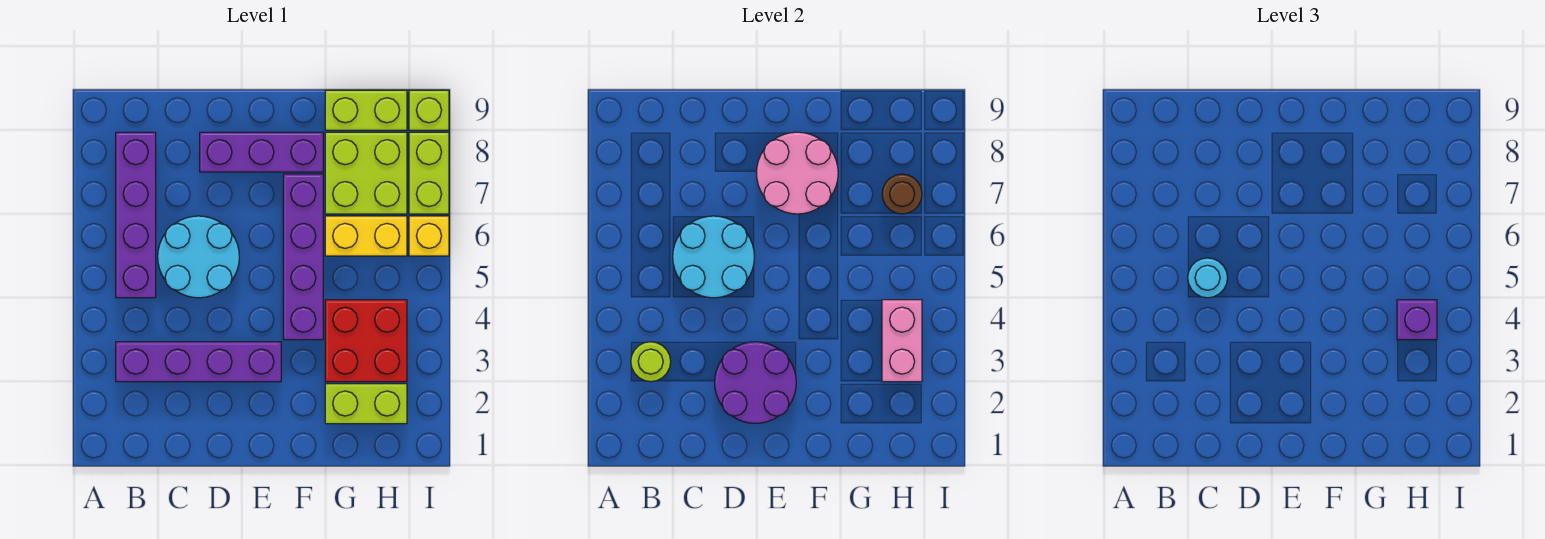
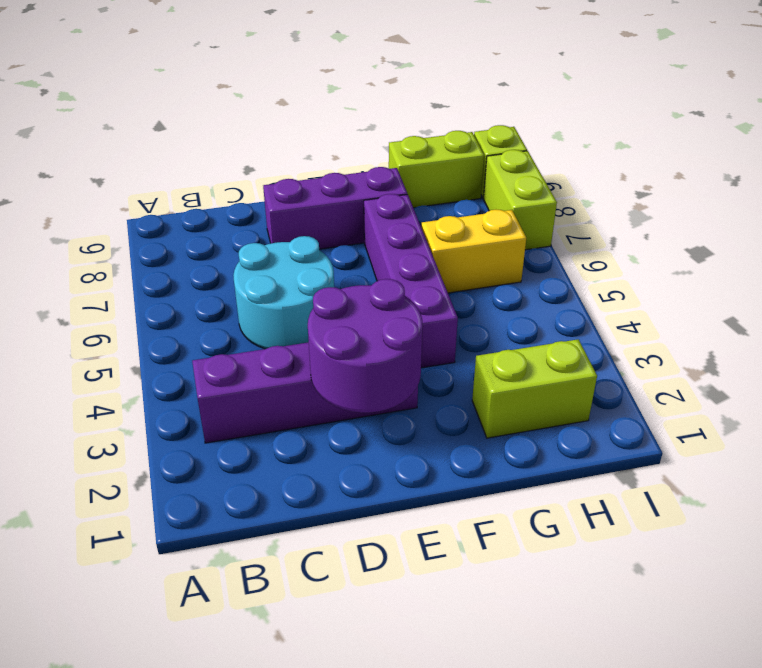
none -> purple brick B5:B8 level 1
none -> red brick G3:H4 level 1
none -> lime brick G7:H8 level 1

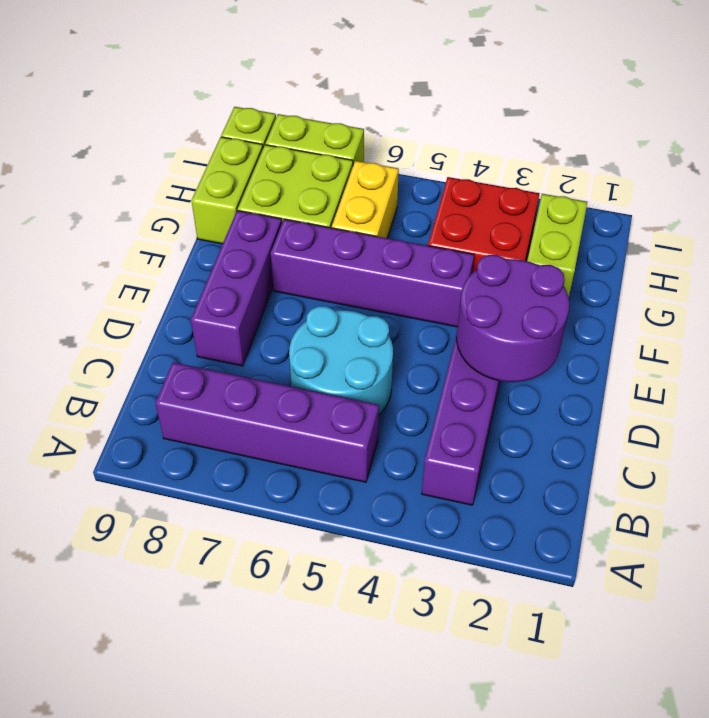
none -> yellow brick I6 level 1
none -> lime round brick B3 level 2
none -> cyan round brick C5:D6 level 2

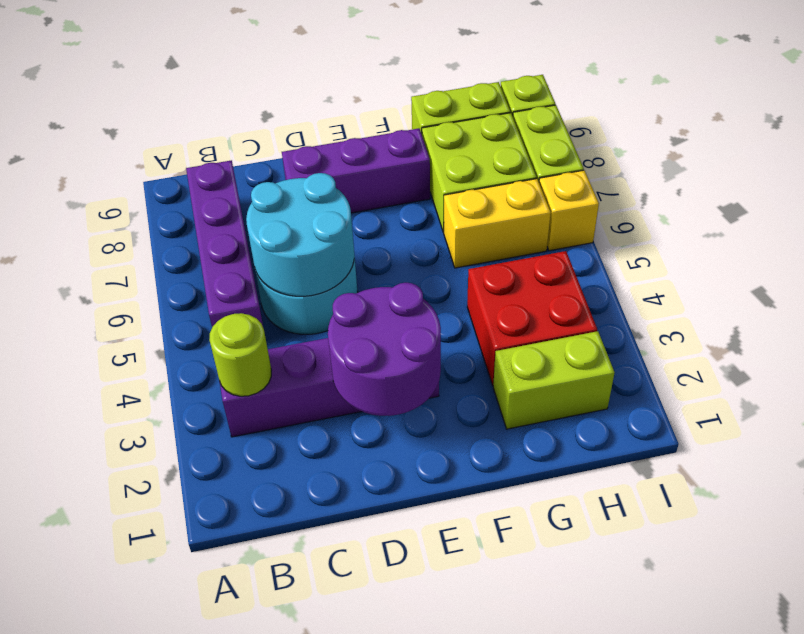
none -> purple brick F4:F7 level 1
none -> pink round brick E7:F8 level 2
none -> pink brick H3:H4 level 2

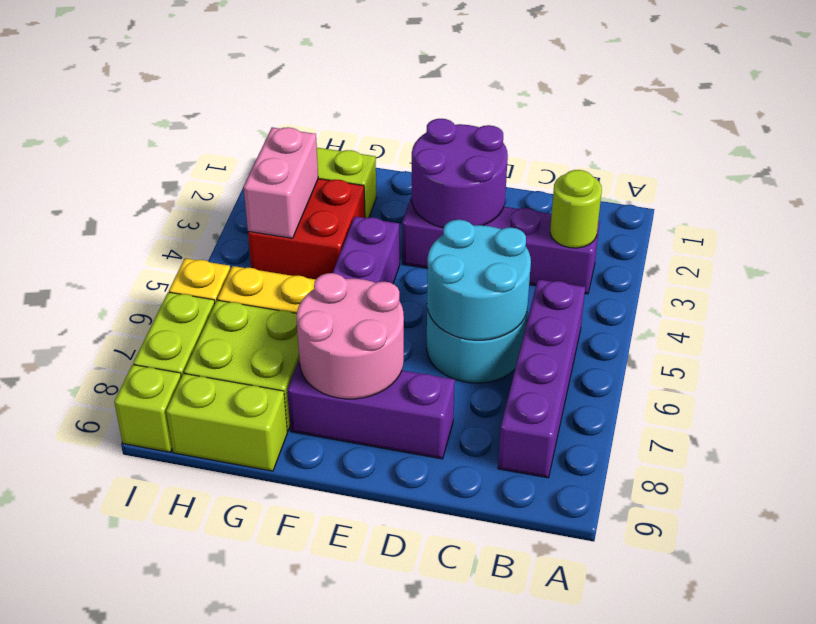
none -> brown round brick H7 level 2
none -> cyan round brick C5 level 3
none -> purple brick H4 level 3

